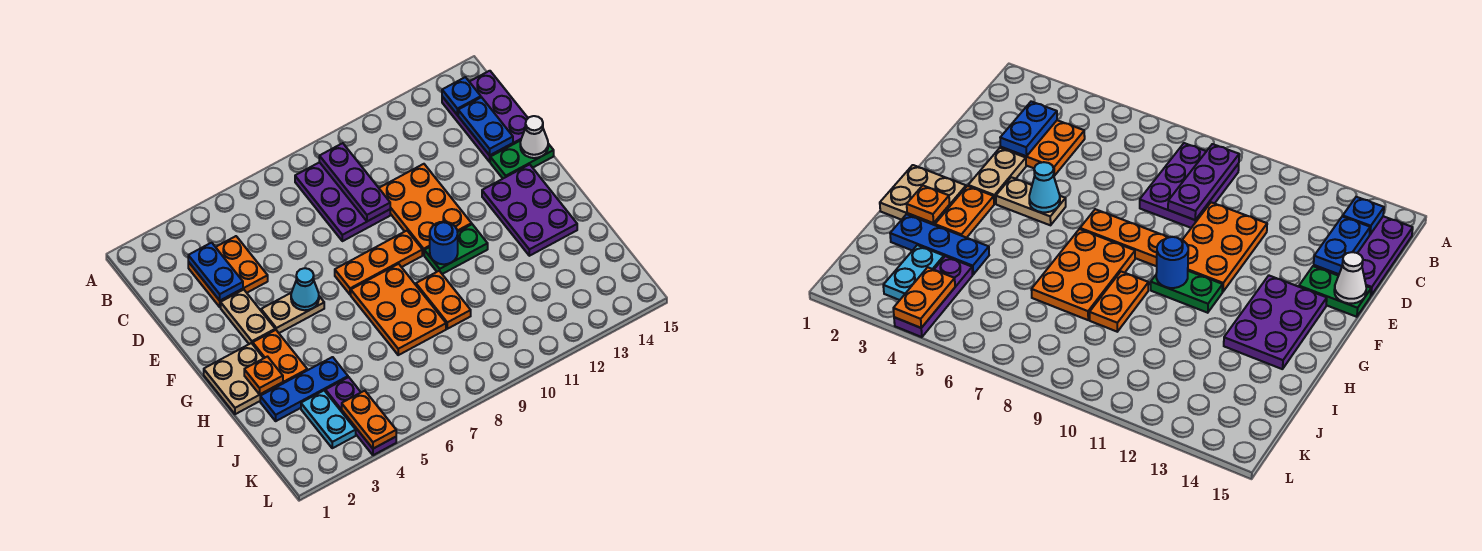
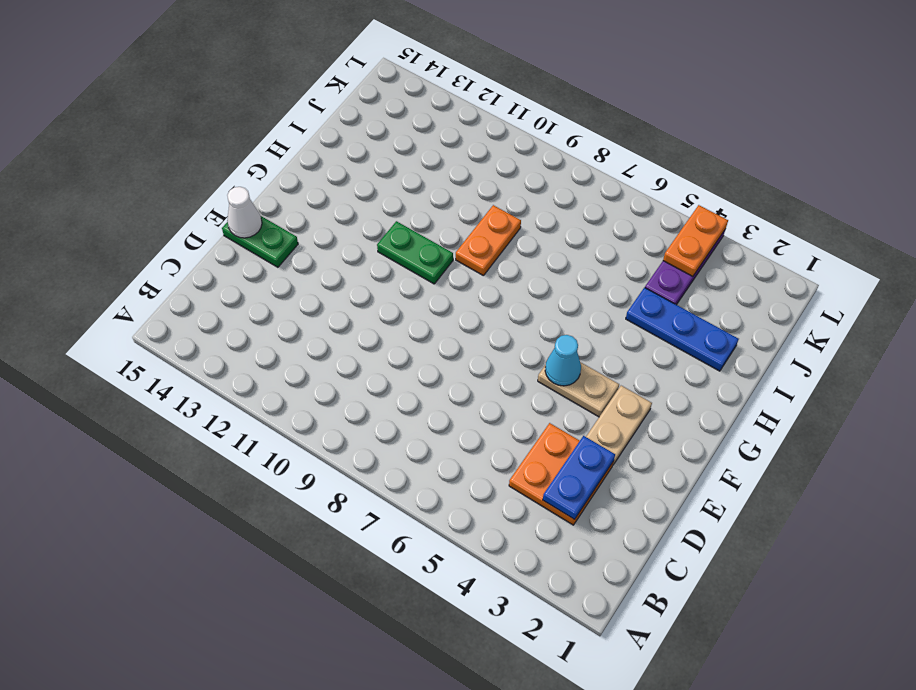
none -> purple plate B8:D9 level 1
none -> purple plate B14:D15 level 1
none -> orange plate D10:F11 level 1

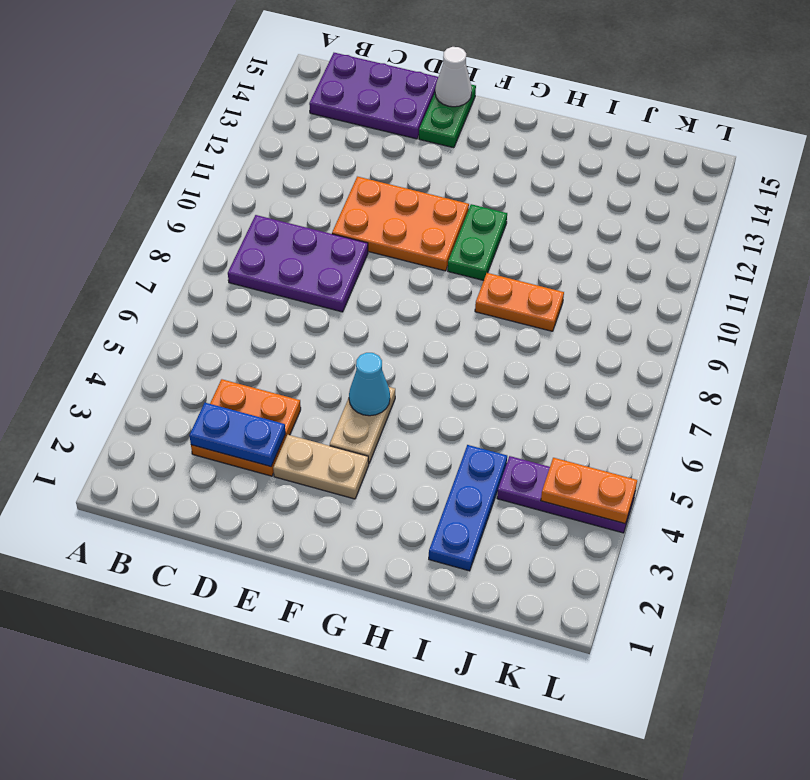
none -> orange plate F7:F9 level 1
none -> purple plate F13:H14 level 1
none -> tan plate G1:H2 level 1

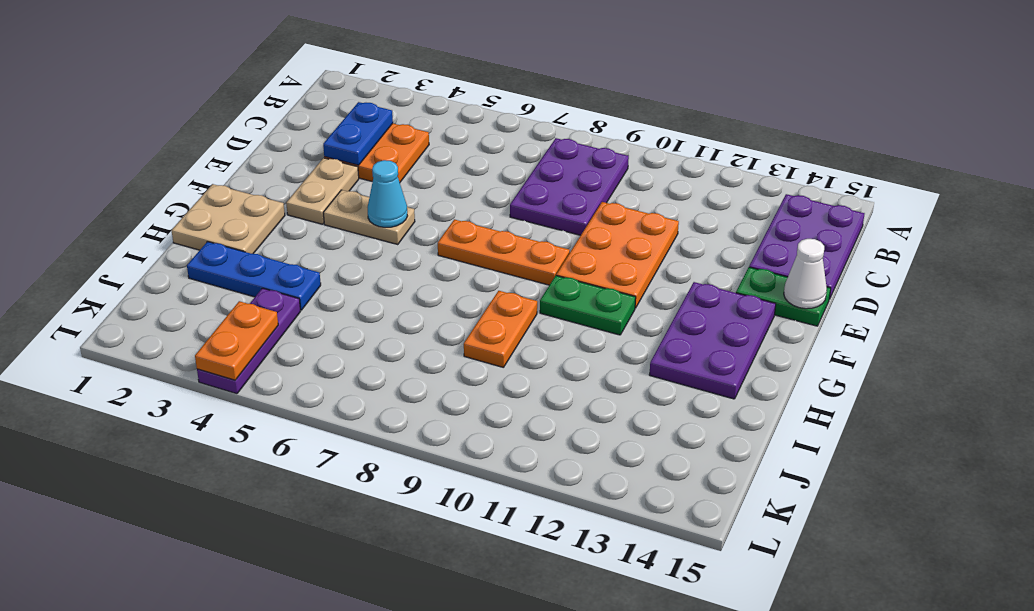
none -> orange plate G3:H3 level 1
none -> orange plate G7:I8 level 1
none -> cyan plate J3:K3 level 1

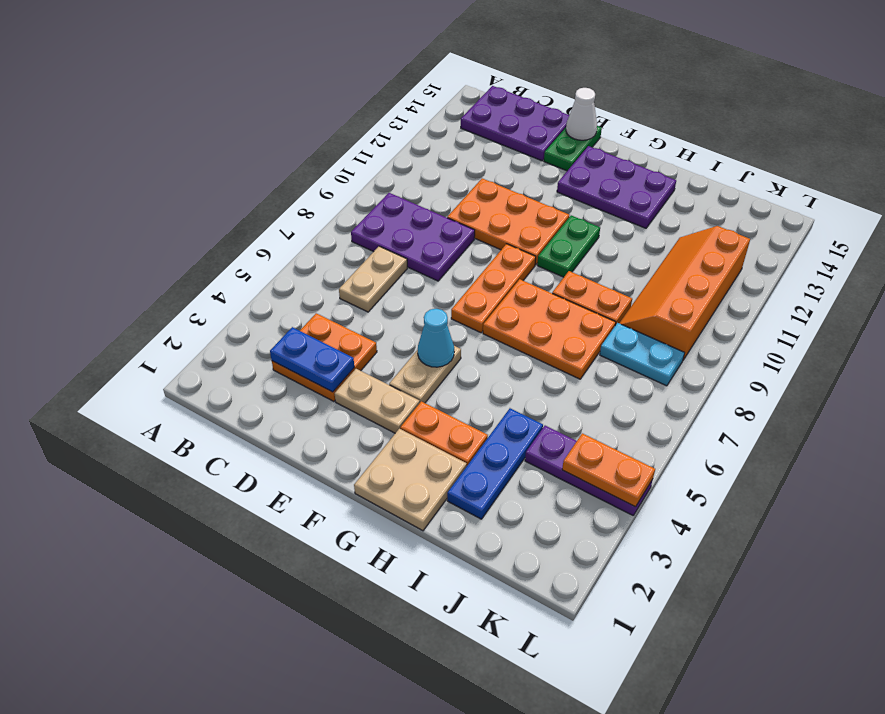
tan plate C6:C7 level 1 -> none
cyan plate J8:K8 level 1 -> cyan plate J3:K3 level 1
orange slope J9:K12 level 1 top K -> none
none -> purple plate B9:D9 level 2
none -> blue plate B14 level 2
none -> blue plate C14:D14 level 2

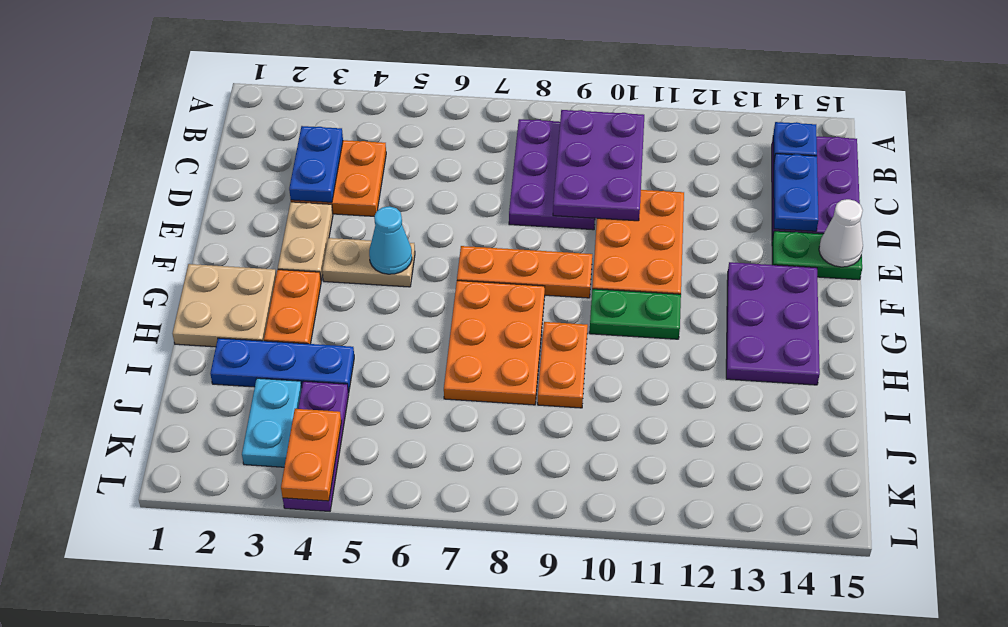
purple plate B9:D10 level 2 -> purple plate B9:D9 level 2
none -> blue round brick G10 level 2
none -> orange plate H2 level 2

